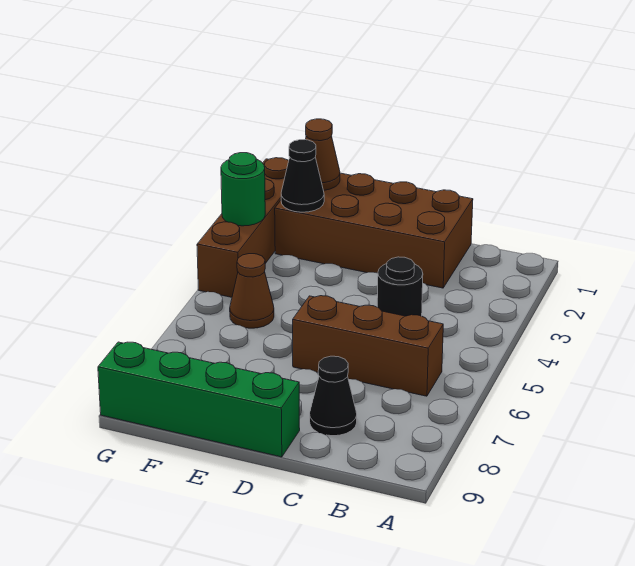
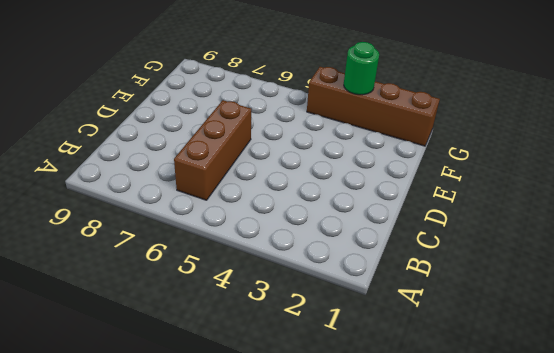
none -> brown brick C1:F2 level 1
none -> black round brick C4 level 1

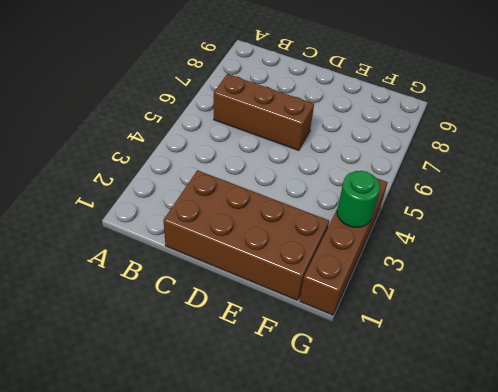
none -> black round brick C4 level 1
none -> black cone C8 level 1

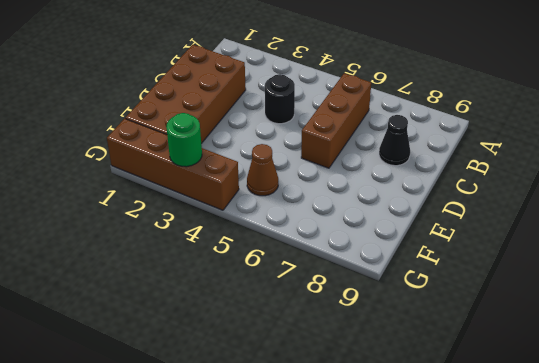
none -> green brick D9:G9 level 1
none -> brown cone F1 level 2

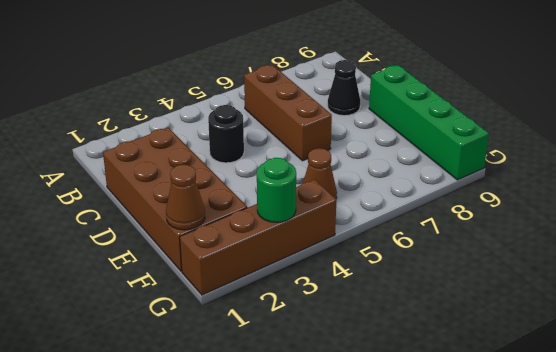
none -> black cone F2 level 2

